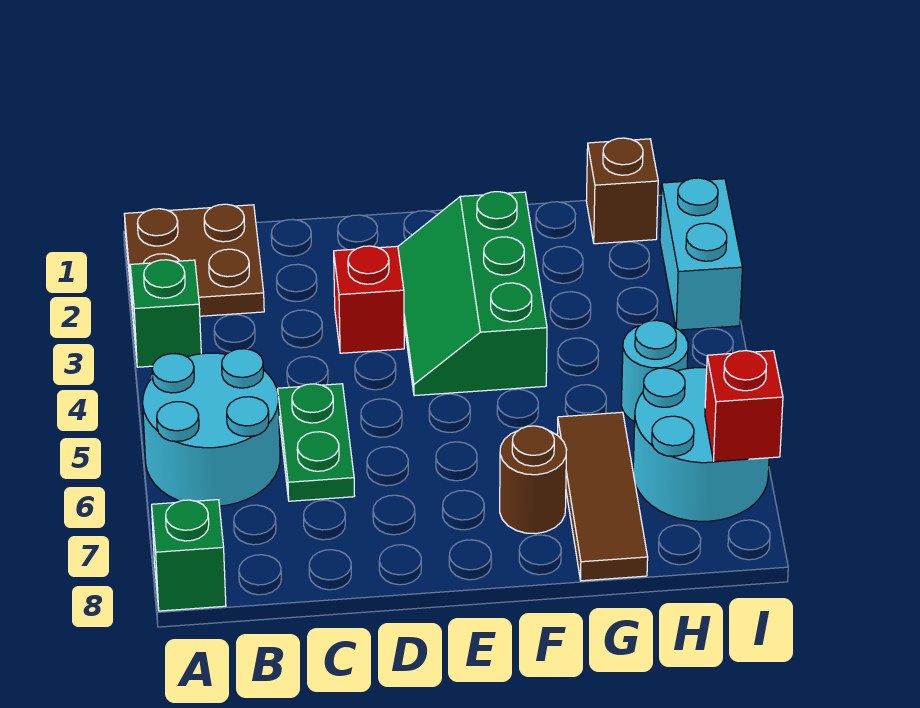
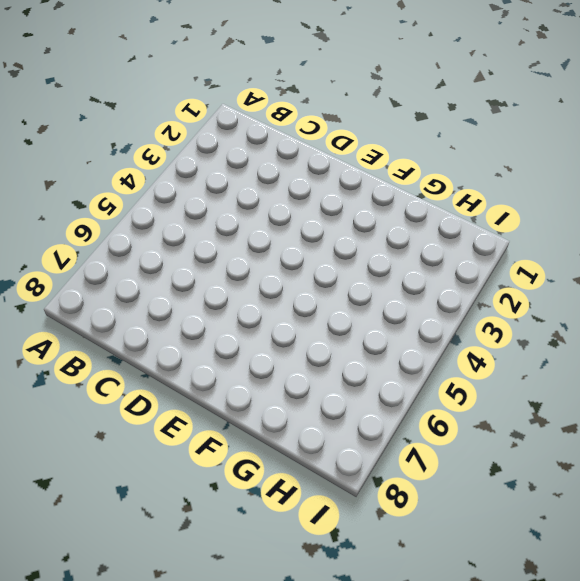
none -> brown plate A1:B2 level 1
none -> green brick A3 level 1
none -> cyan round brick A5:B6 level 1

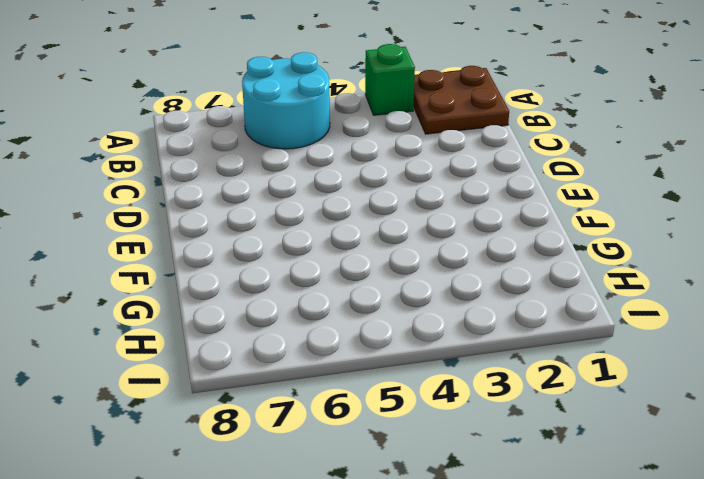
none -> green brick A8 level 1
none -> green plate C5:C6 level 1
none -> red brick D3 level 1

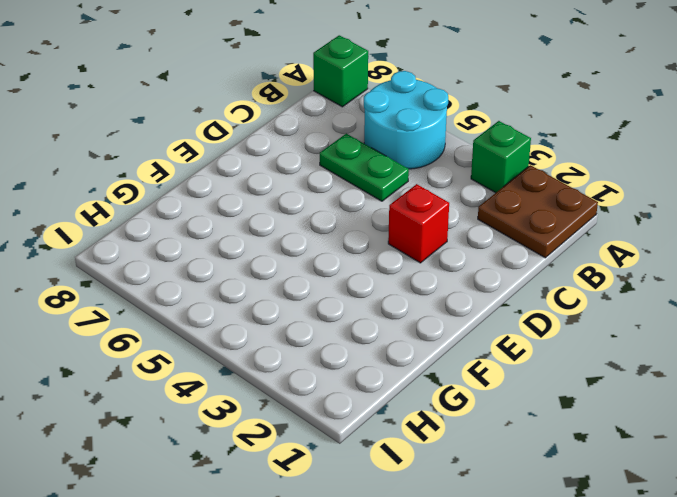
none -> green slope E2:F4 level 1 top F
none -> brown round brick F7 level 1
none -> brown tile G6:G8 level 1

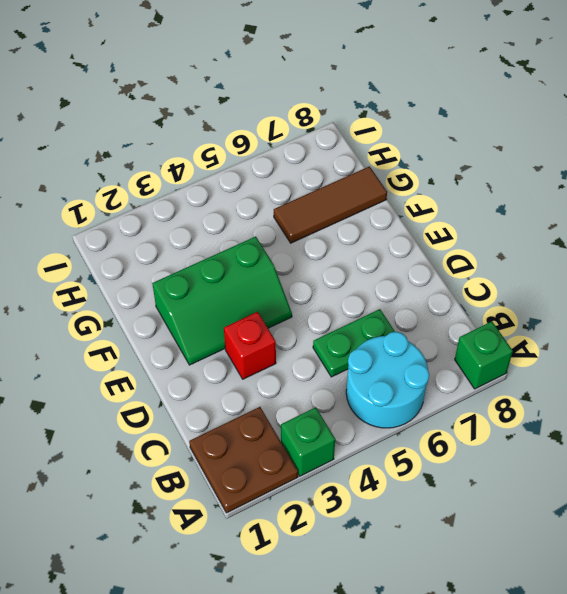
none -> brown round brick F7 level 1
none -> brown brick H1 level 1
none -> cyan round brick H5 level 1

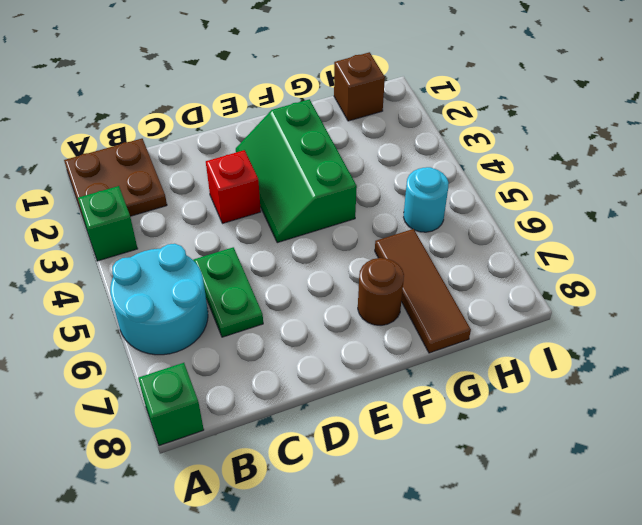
none -> cyan round brick H6:I7 level 1
none -> cyan brick I2:I3 level 1
none -> red brick I7 level 2

